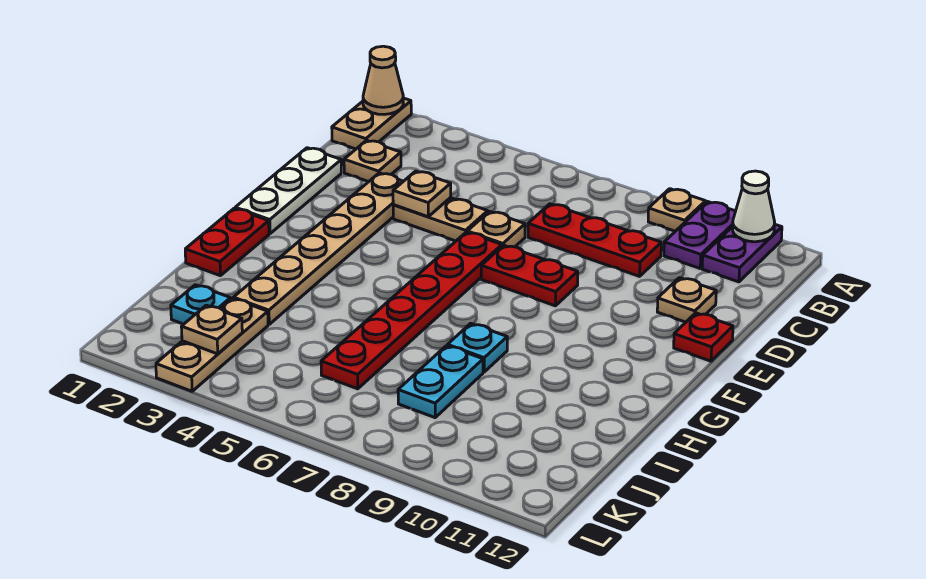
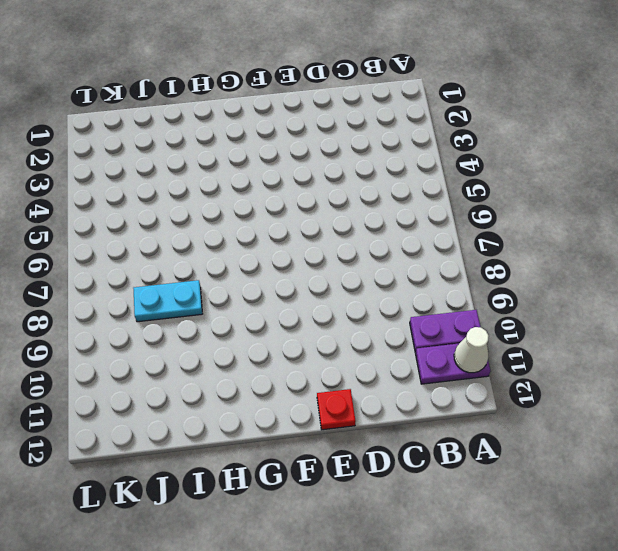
none -> tan plate A1:B1 level 1
none -> tan plate A9 level 1
none -> tan plate C2 level 1

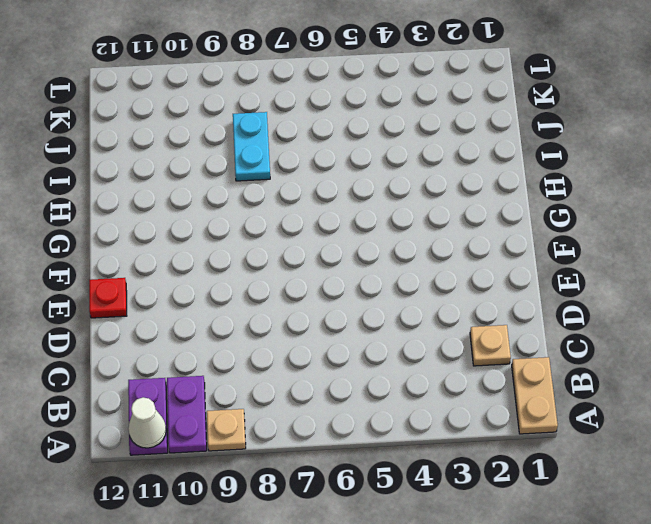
none -> red plate C7:C9 level 1
none -> white plate D1:F1 level 1
none -> tan plate D3:I3 level 1

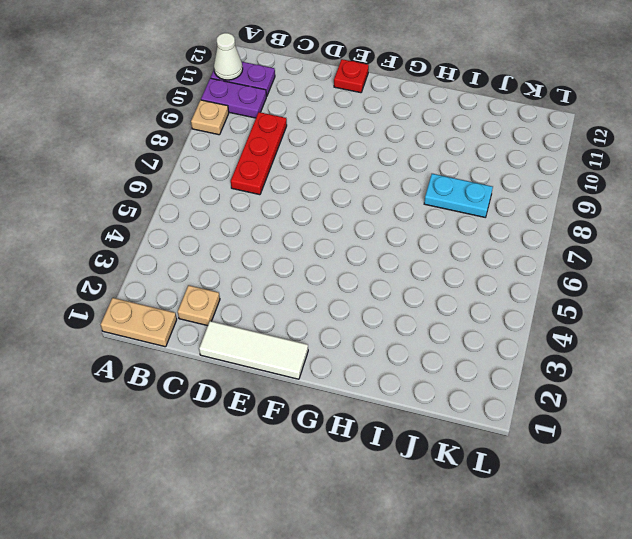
white tile D1:F1 level 1 -> white plate D1:F1 level 1
none -> tan plate D3:I3 level 1
none -> tan plate D4:D5 level 1
none -> tan plate D6 level 1

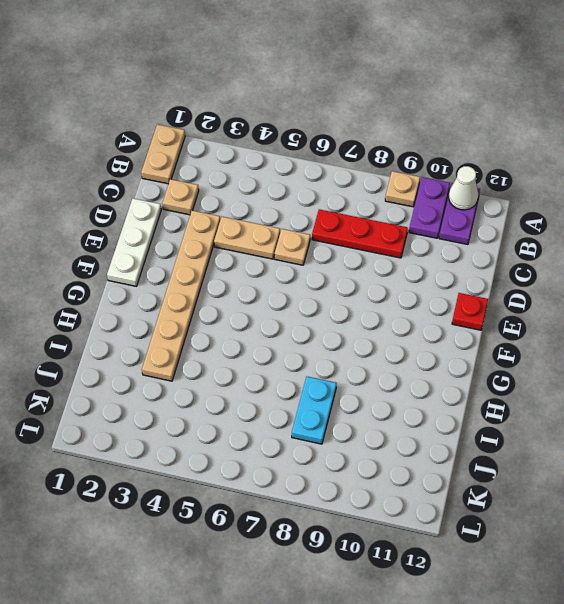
none -> tan plate D11 level 1
none -> red plate E6:J6 level 1
none -> red plate E7:E8 level 1

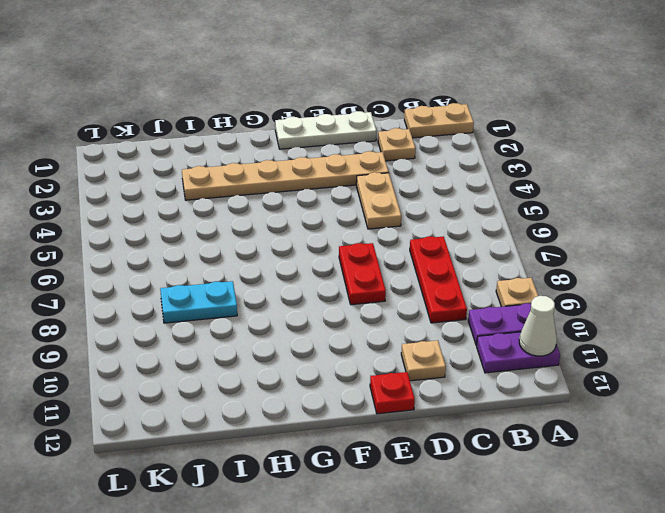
none -> tan plate D6 level 1
none -> red plate E6:J6 level 1
none -> red plate G1:H1 level 1

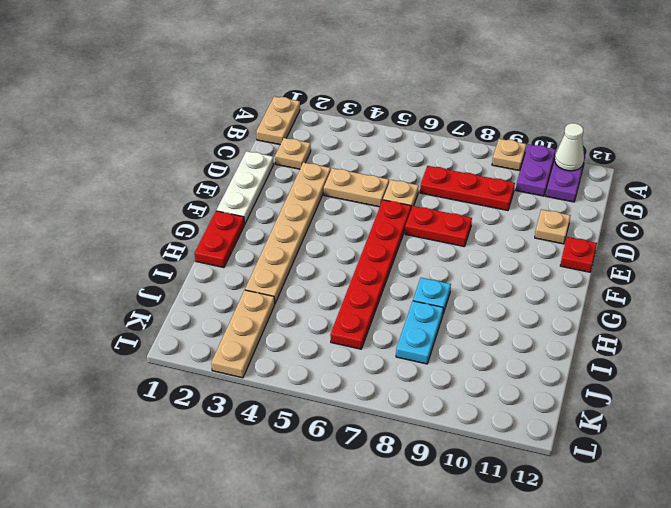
none -> cyan plate J2 level 1
none -> tan cone A1 level 2
none -> tan plate D4 level 2

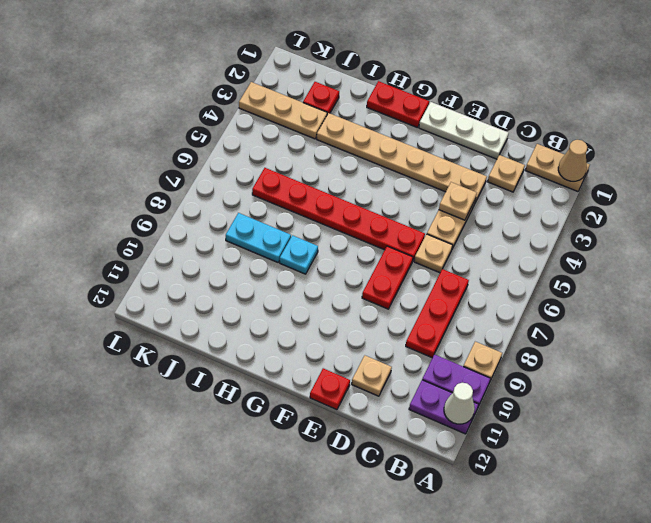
red plate J2 level 1 -> cyan plate J2 level 1
none -> tan plate K3 level 2

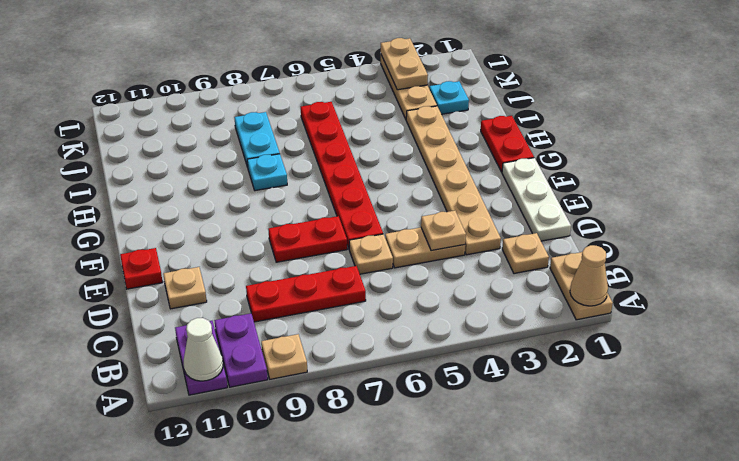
tan plate K3:L3 level 2 -> tan plate K3 level 2

